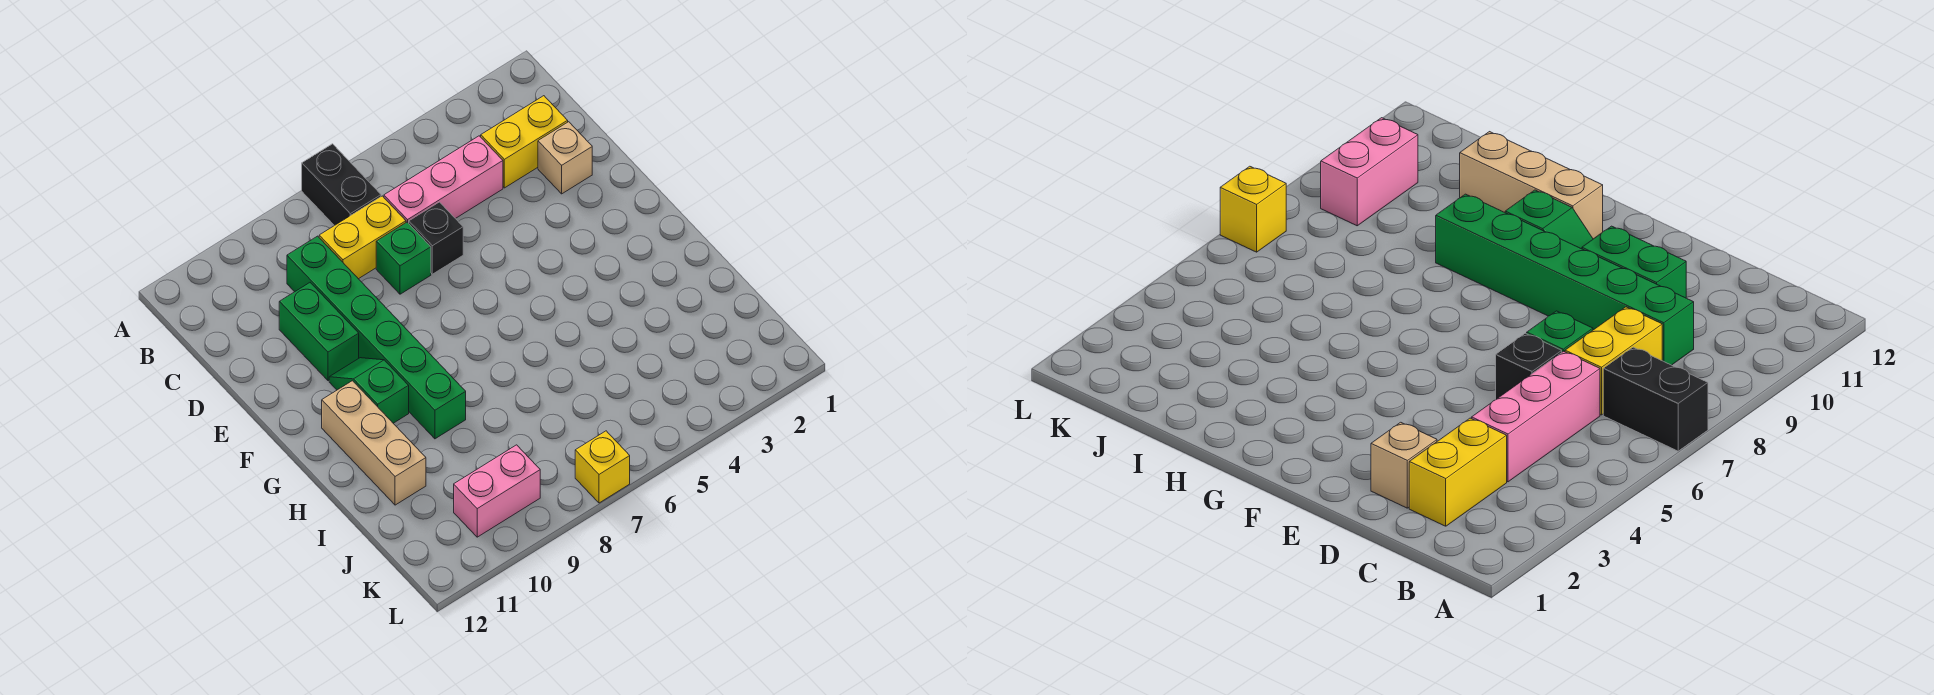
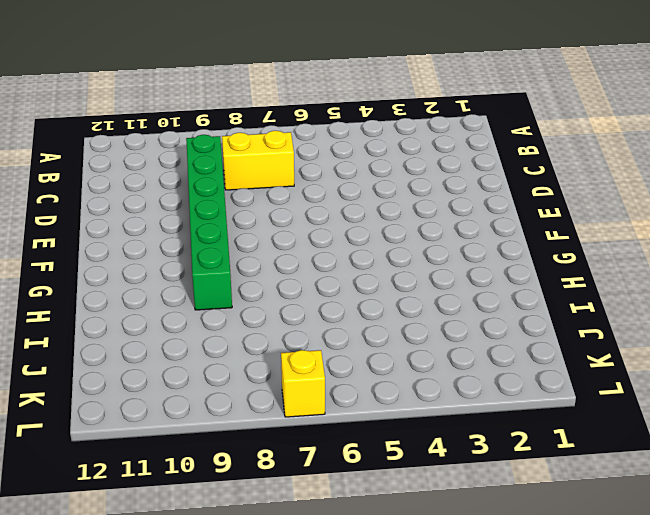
none -> black brick A7:B7 level 1
none -> yellow brick C2:C3 level 1
none -> pink brick C4:C6 level 1

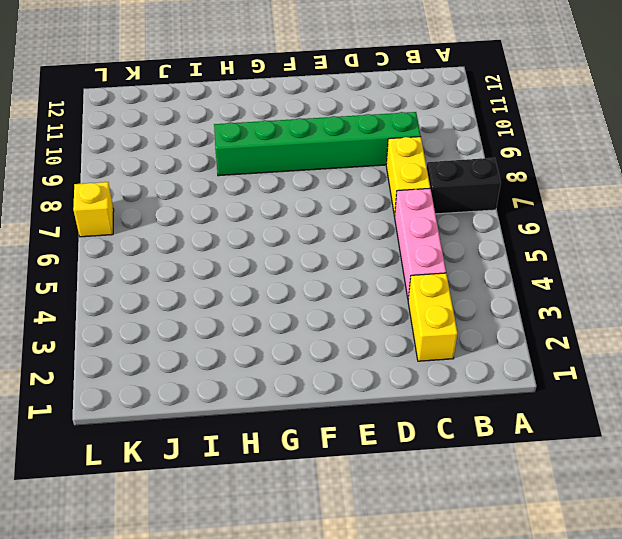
none -> tan brick D2 level 1
none -> black brick D6 level 1
none -> green brick D7 level 1

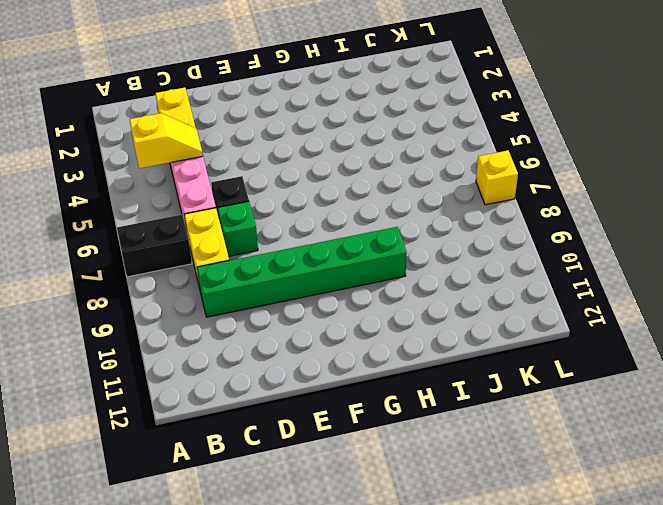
yellow slope B4:C4 level 2 top B -> none
none -> tan brick D2 level 1
none -> green brick D10:E10 level 1
none -> green slope F10:G10 level 1 top G

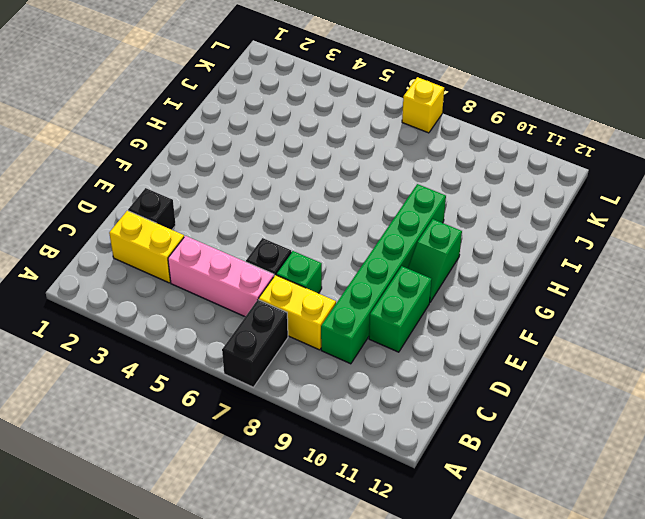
black brick D2 level 1 -> tan brick D2 level 1
none -> tan brick G11:I11 level 1
none -> pink brick K9:K10 level 1

